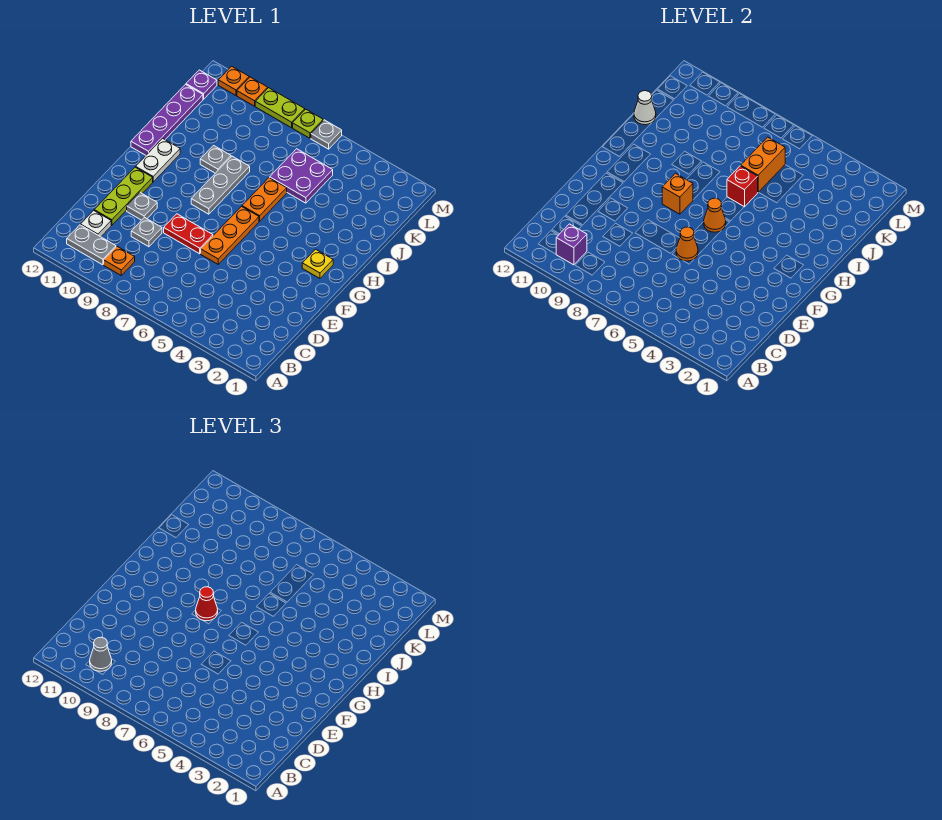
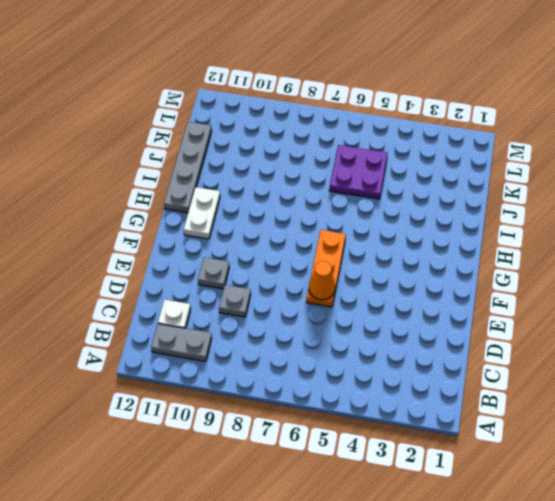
grey plate H12:K12 level 1 -> purple plate H12:K12 level 1
none -> orange plate B9 level 1
none -> lime plate D11:F11 level 1
none -> red plate E7:E8 level 1
none -> yellow plate G2 level 1

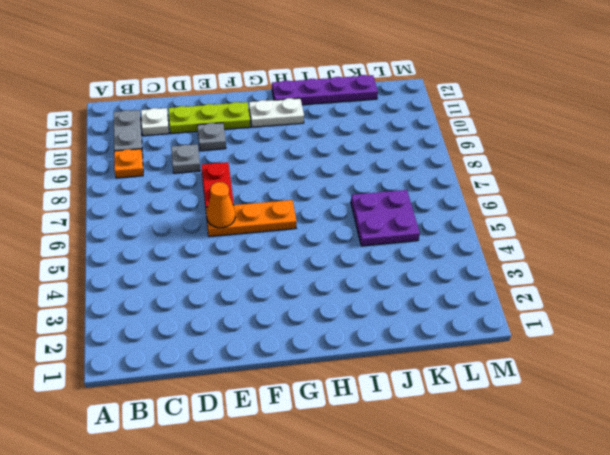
none -> yellow plate G2 level 1
none -> grey plate G8:I8 level 1
none -> orange plate H6:I6 level 1
none -> grey plate I9 level 1

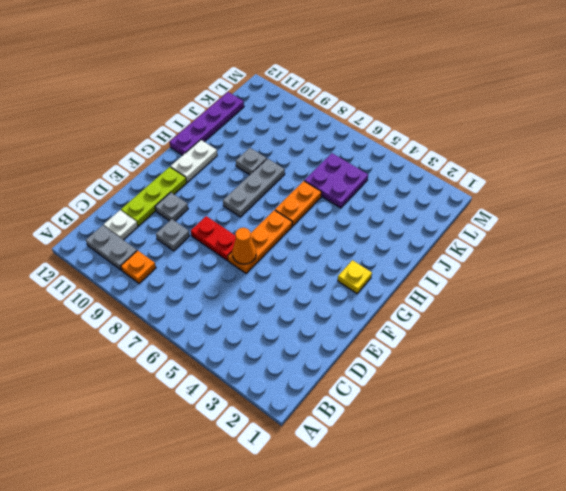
none -> purple plate L12 level 1
none -> grey plate M6 level 1
none -> lime plate M7 level 1
none -> lime plate M8:M9 level 1

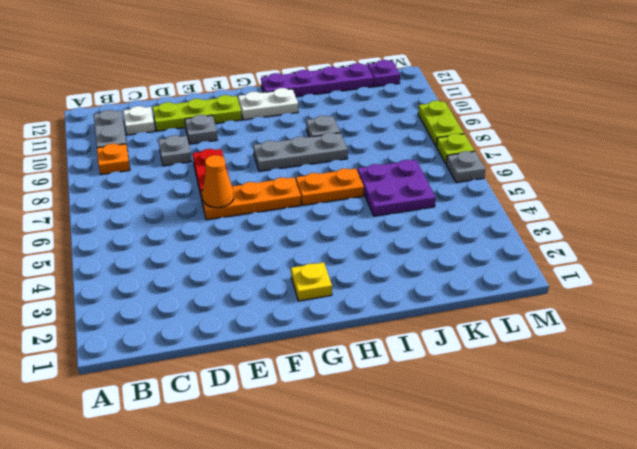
none -> orange plate M10 level 1
none -> orange plate M11 level 1
none -> purple brick B10 level 2
none -> orange cone G6 level 2

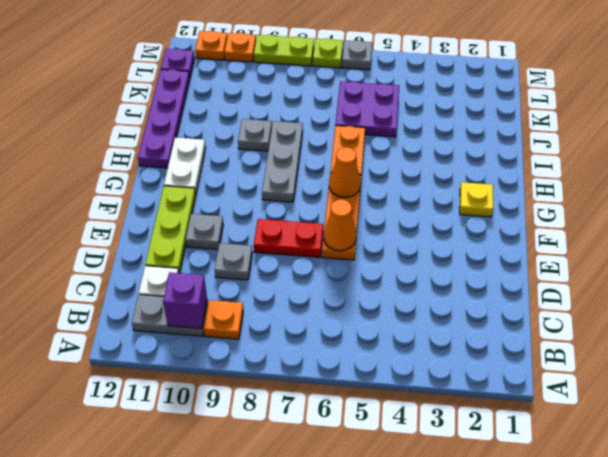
none -> orange brick G8 level 2
none -> red brick I6 level 2
none -> orange brick J6:K6 level 2
none -> white cone J12 level 2

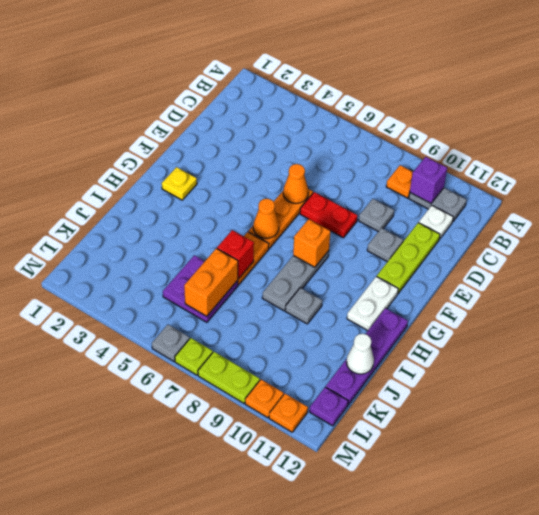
none -> grey cone B10 level 3
none -> red cone G8 level 3

